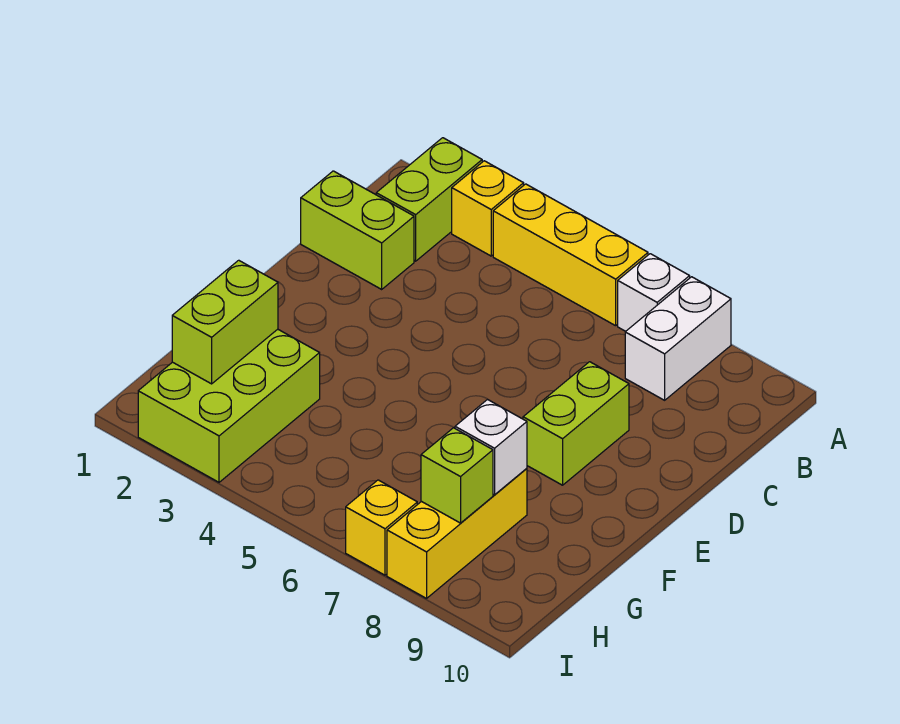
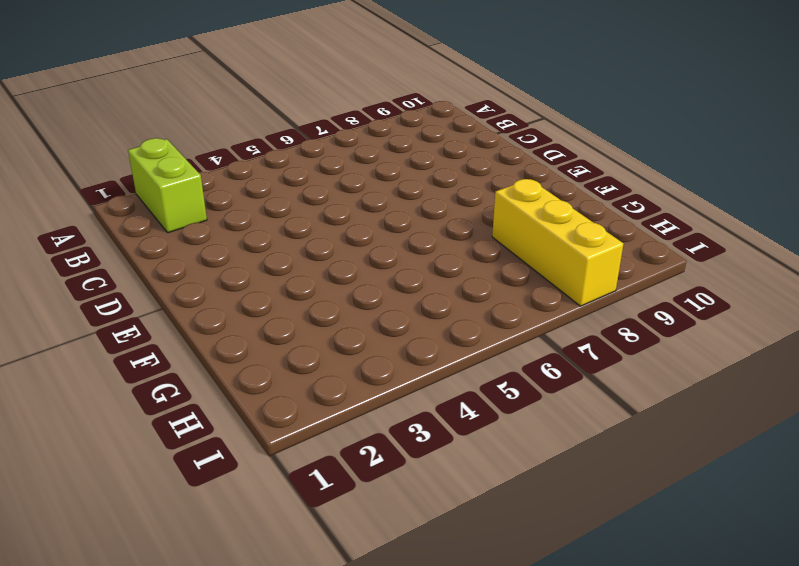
none -> yellow brick A3 level 1
none -> yellow brick A4:A6 level 1
none -> white brick A7 level 1

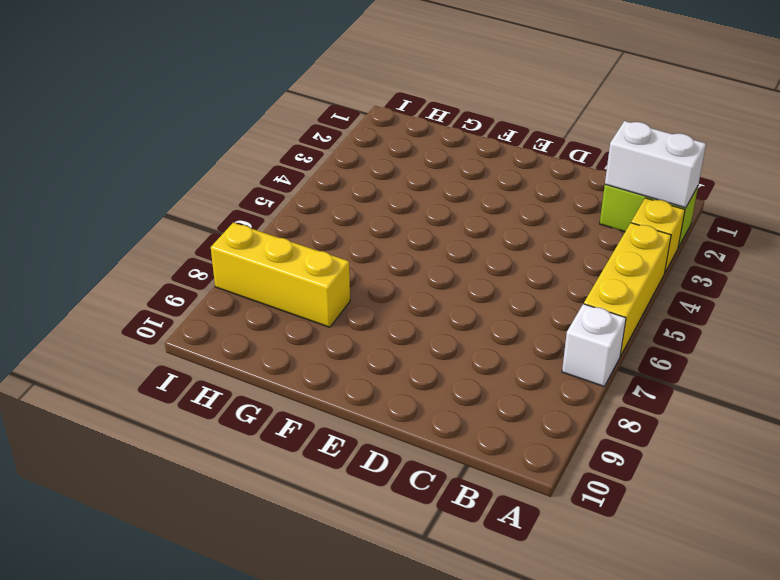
white brick A2:B2 level 2 -> white brick A8:B8 level 1
none -> lime brick C1:C2 level 1
none -> lime brick D8:E8 level 1
none -> lime brick G2:I3 level 1

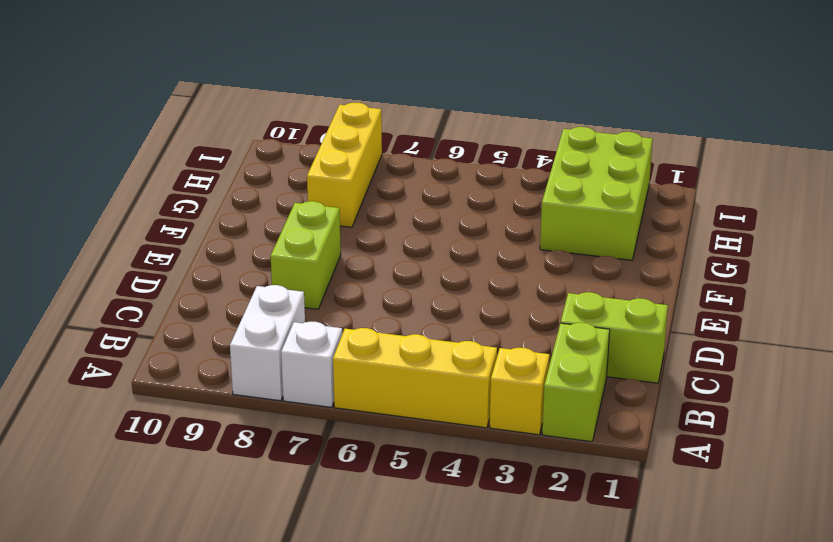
none -> yellow brick I7 level 1
none -> lime brick G2:H2 level 2
none -> white brick G8 level 2

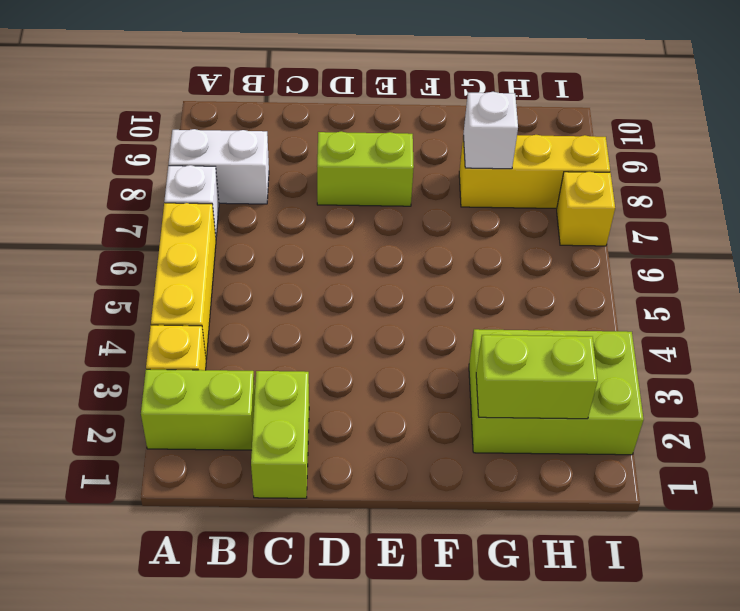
none -> lime brick H8 level 2

